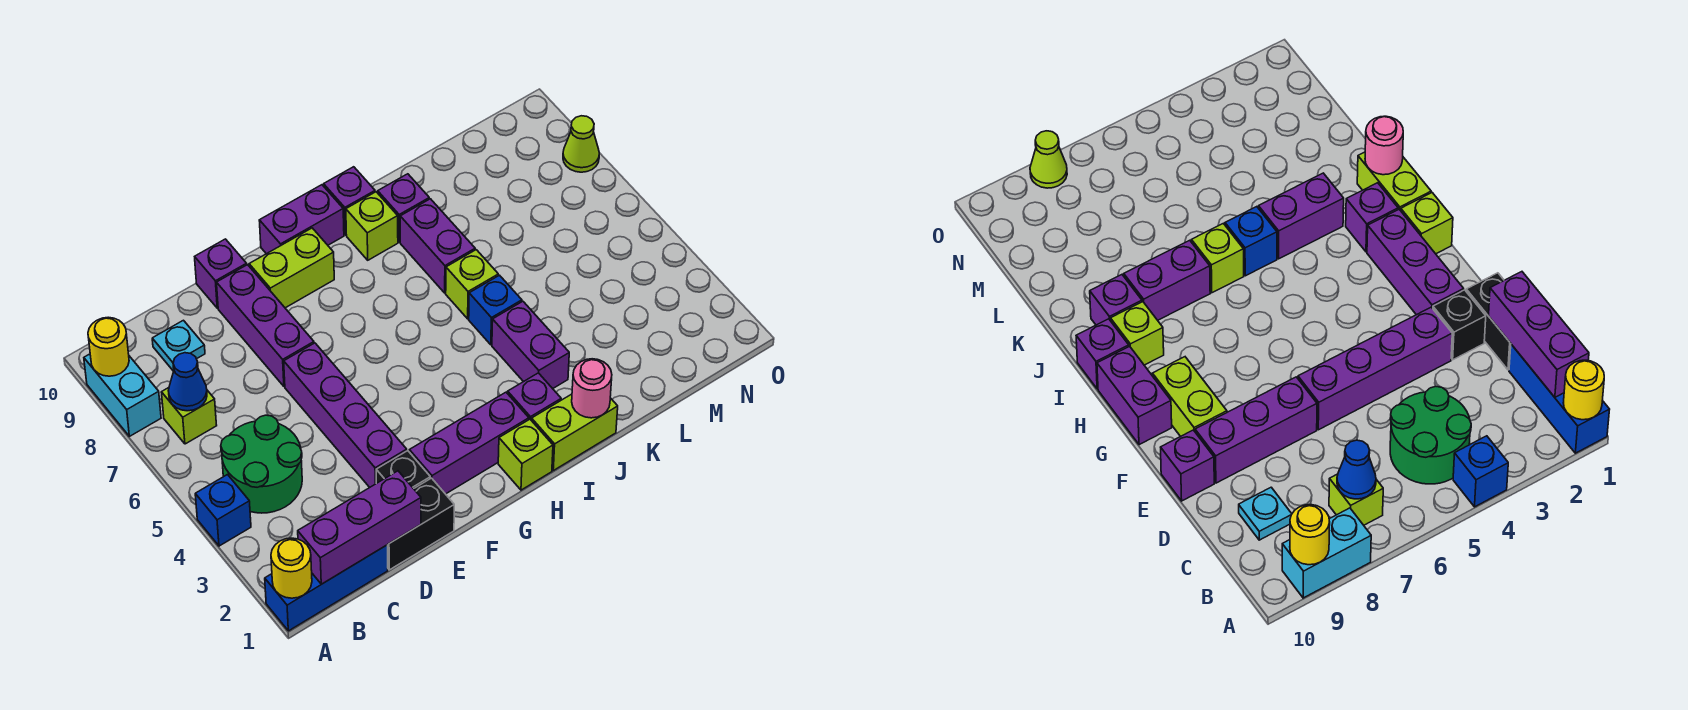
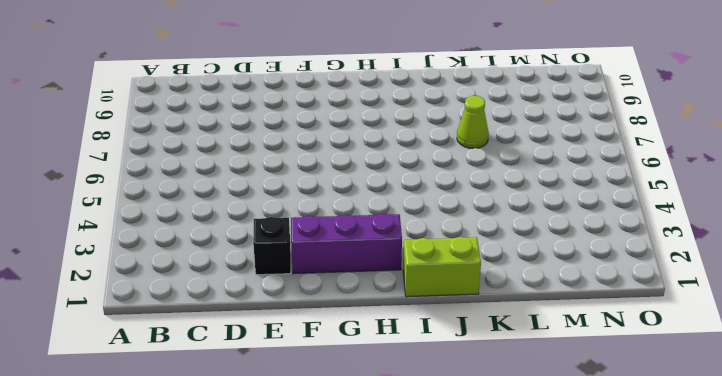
lime cone K7 level 1 -> lime cone O8 level 1
none -> blue brick A1:C1 level 1
none -> blue brick A4 level 1
none -> cyan brick A8:A9 level 1
none -> green round brick B4:C5 level 1

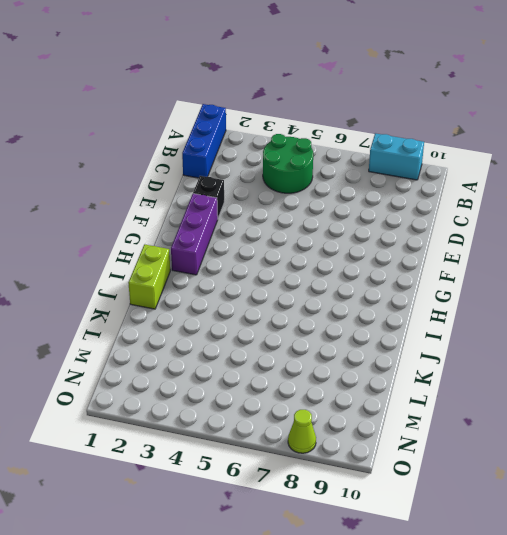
none -> blue brick A4 level 1
none -> lime brick B7 level 1
none -> cyan plate C9 level 1
none -> black brick D1:E1 level 1

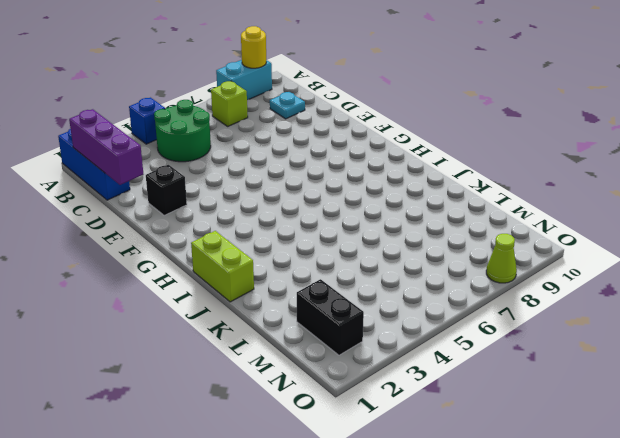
black brick M2:N2 level 1 -> black brick D1:E1 level 1
none -> purple brick E3:E6 level 1
none -> purple brick E7:E9 level 1
none -> purple brick E10 level 1
none -> purple brick F2:H2 level 1

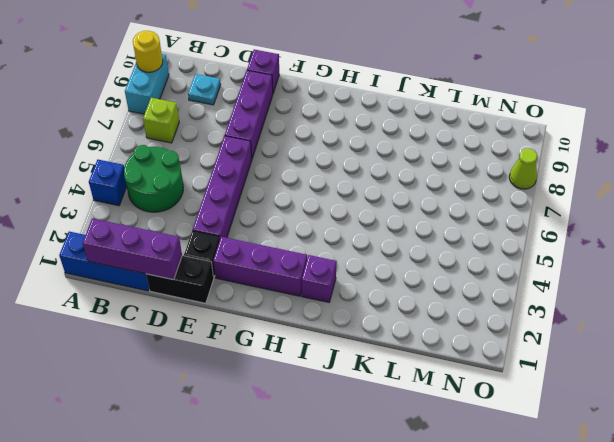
none -> lime brick F9:G9 level 1
none -> purple brick G10:H10 level 1
none -> lime brick H1 level 1
none -> lime brick I1:J1 level 1

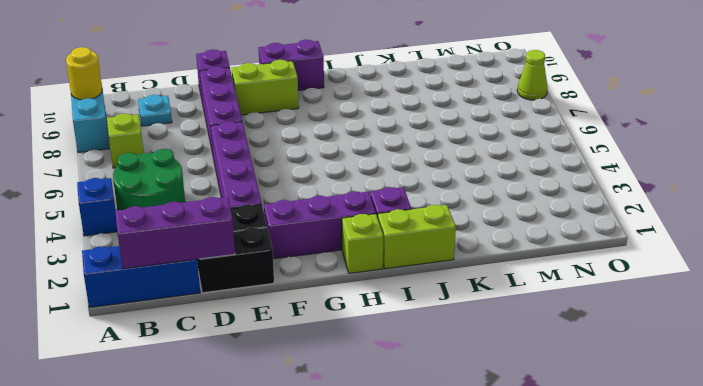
none -> lime brick I9 level 1
none -> purple brick I10 level 1
none -> purple brick J3:J4 level 1
none -> blue brick J5 level 1

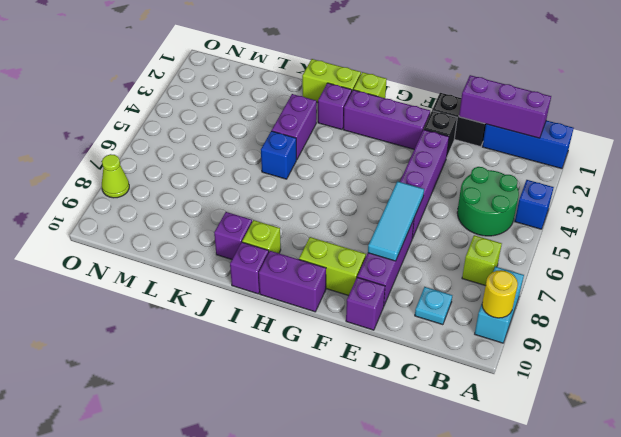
cyan tile E6:E8 level 2 -> none
none -> lime brick J6 level 1
none -> purple brick J7:J8 level 1
none -> yellow round brick A1 level 2
none -> blue cone B7 level 2

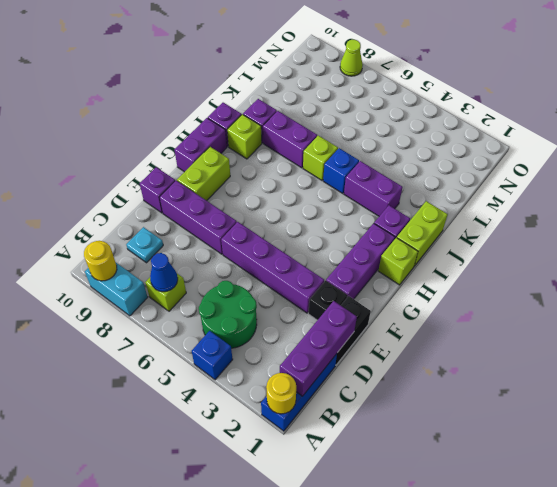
none -> pink round brick J1 level 2

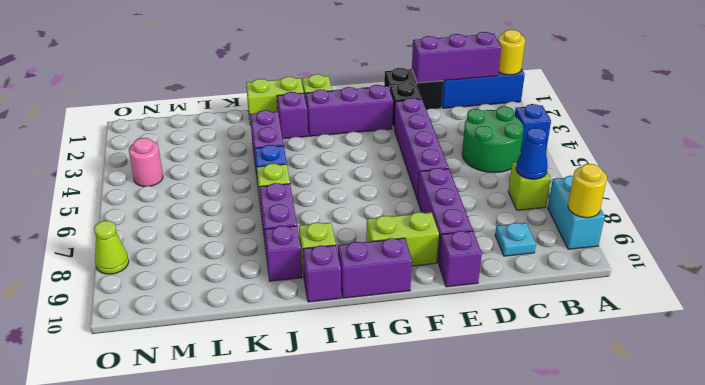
pink round brick N4 level 1 -> pink round brick J1 level 2

